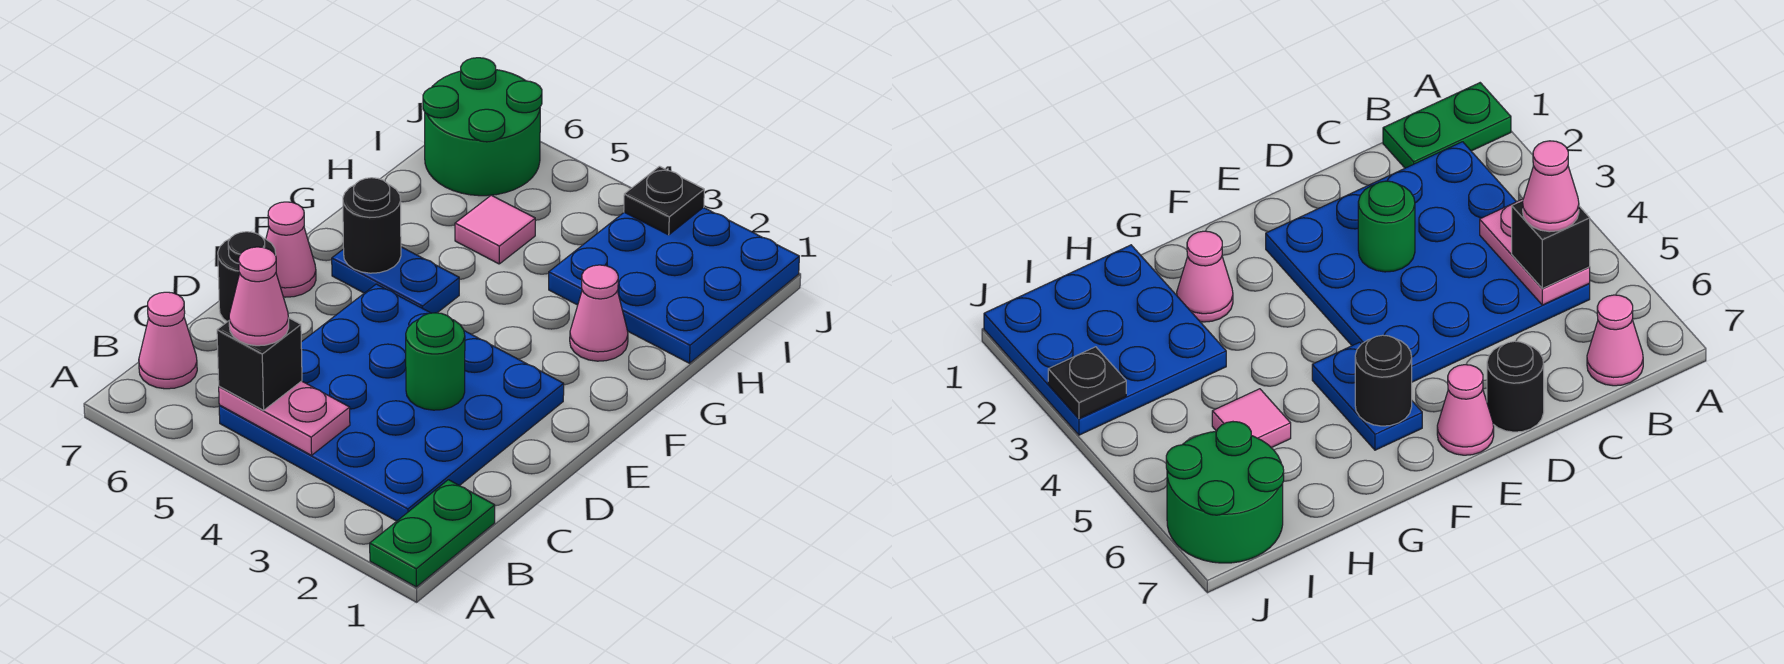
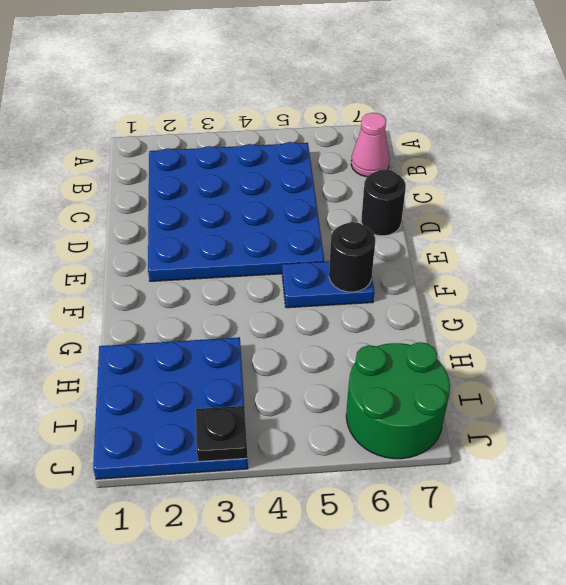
none -> green plate A1:B1 level 1
none -> pink cone E7 level 1
none -> pink cone G2 level 1

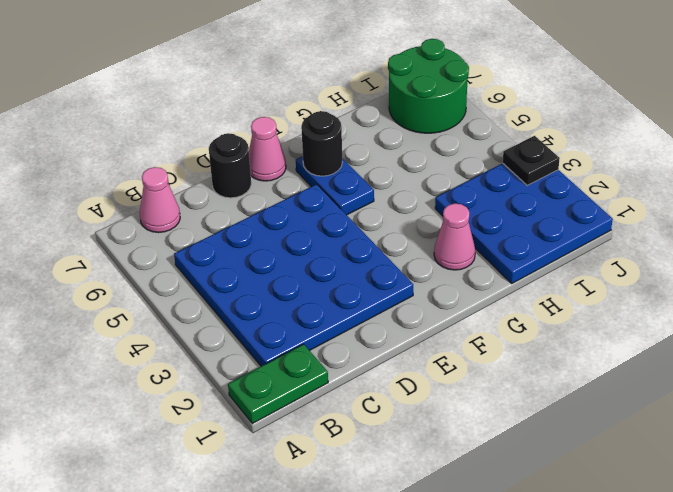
none -> pink tile H5 level 1
none -> pink plate B4:B5 level 2
none -> green round brick D3 level 2

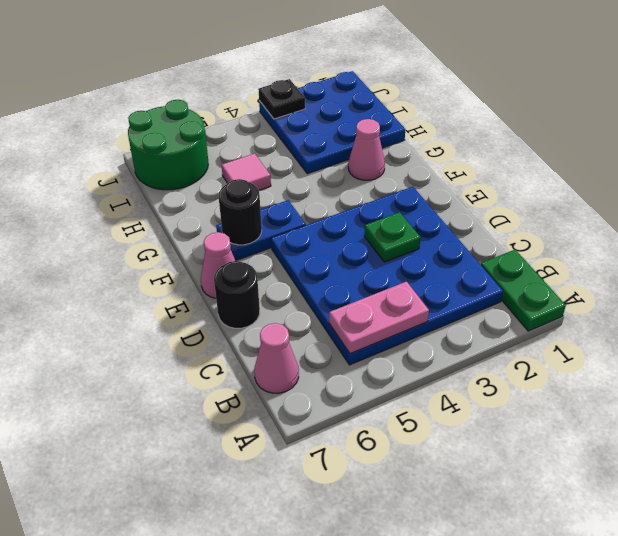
green plate D3 level 2 -> green round brick D3 level 2
none -> black brick B5 level 3
none -> pink cone B5 level 4

